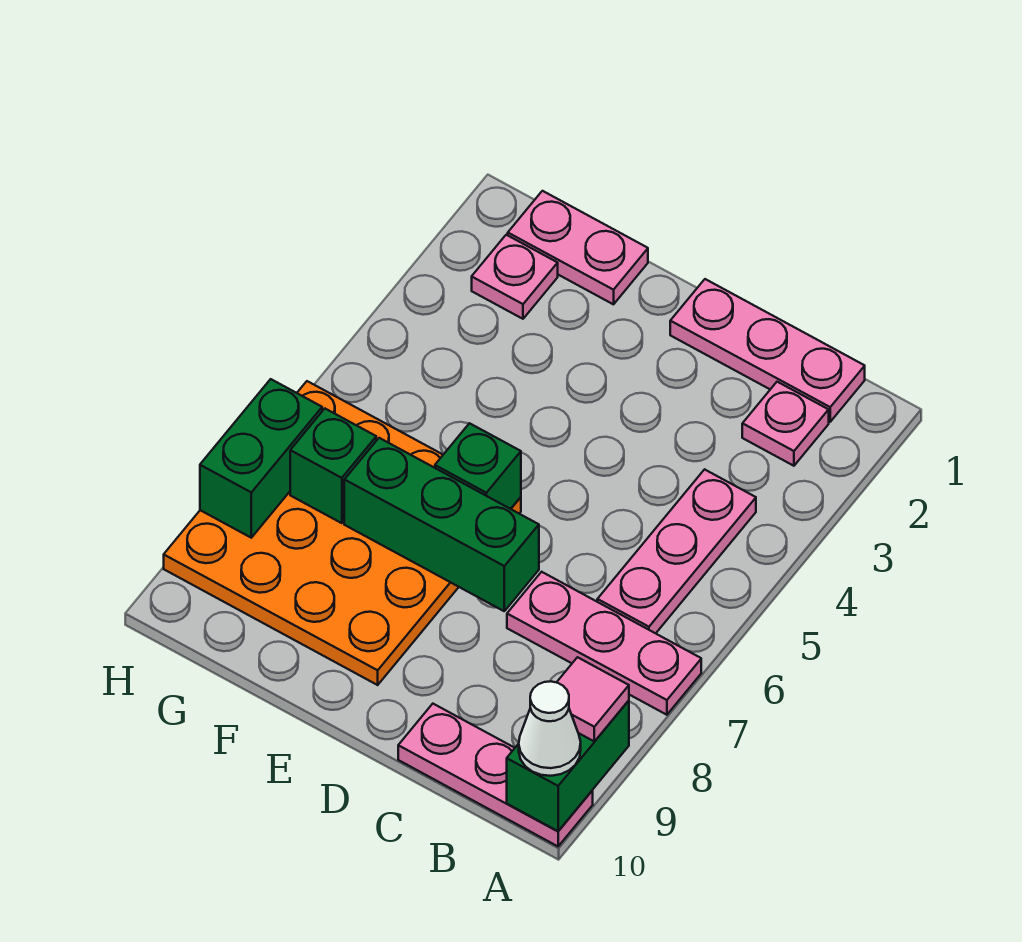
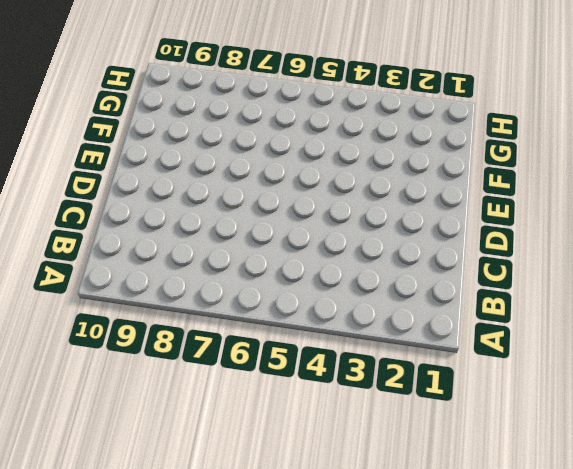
none -> pink plate A7:C7 level 1
none -> pink plate A10:C10 level 1
none -> pink plate B1:D1 level 1

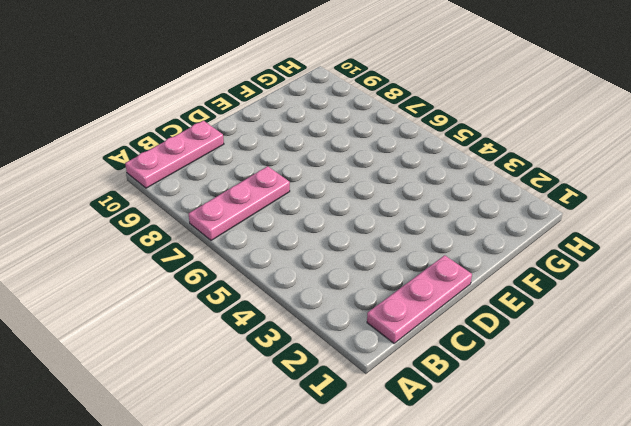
none -> pink plate B2 level 1
none -> pink plate B4:B6 level 1
none -> orange plate E6:H9 level 1

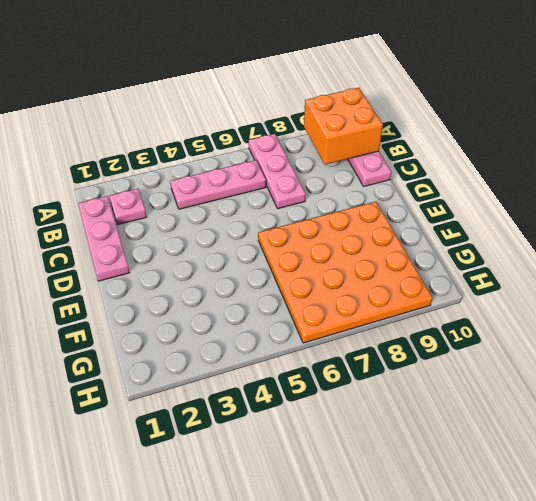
orange brick A9:B10 level 2 -> green brick A9:A10 level 2
none -> pink plate F1:G1 level 1
none -> pink plate G2 level 1
none -> green brick D7:F7 level 2

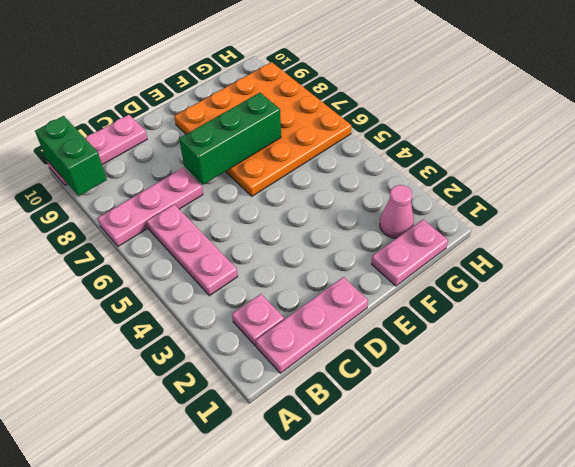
pink cone G2 level 1 -> pink plate G2 level 1
none -> green brick E6 level 2
none -> green brick G7 level 2
none -> green brick H7:H8 level 2

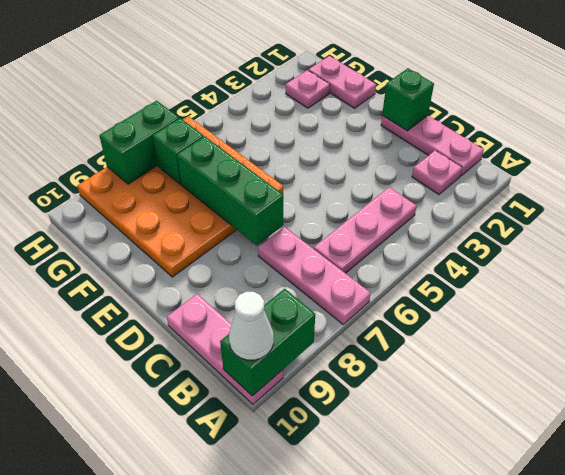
green brick D1 level 2 -> green brick E6 level 2
none -> pink tile A9 level 3

